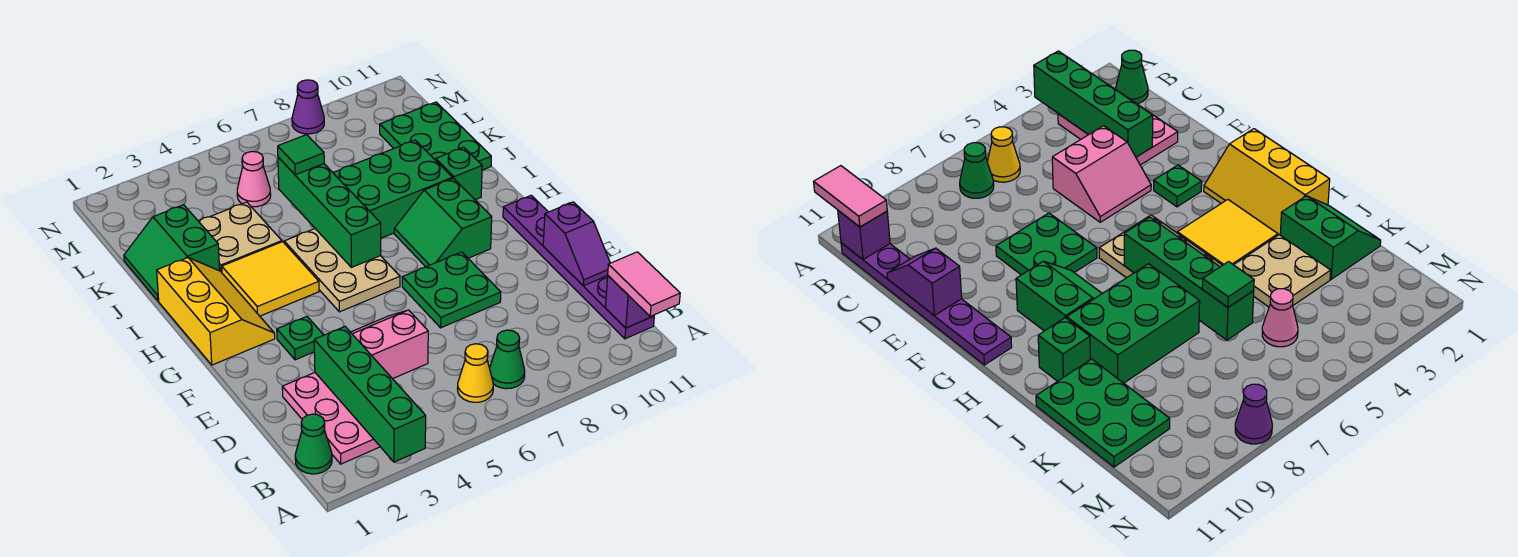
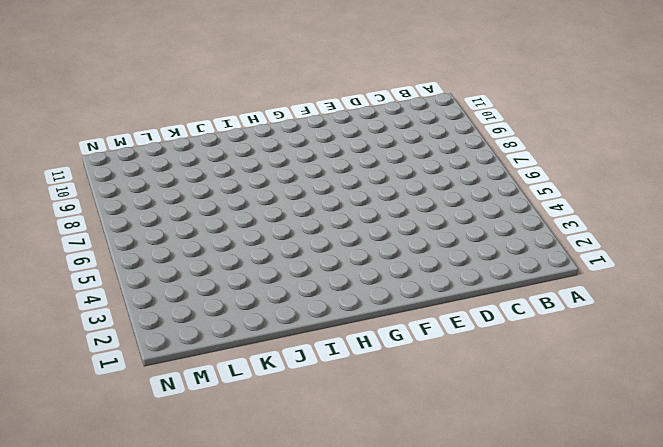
none -> green cone B1 level 1
none -> pink plate B2:D3 level 1
none -> yellow cone B6 level 1

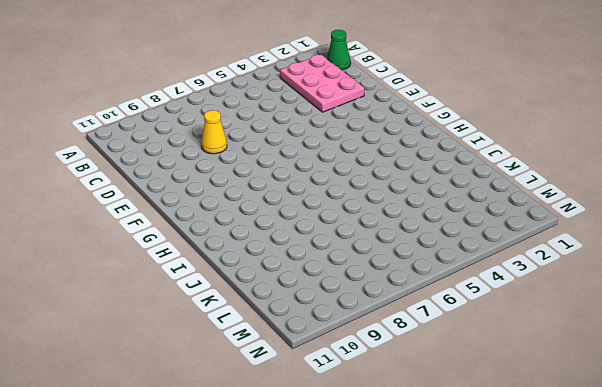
yellow cone D8 level 1 -> yellow cone B6 level 1
none -> green cone B7 level 1
none -> purple plate B11:G11 level 1
none -> pink slope D4:E5 level 1 top D

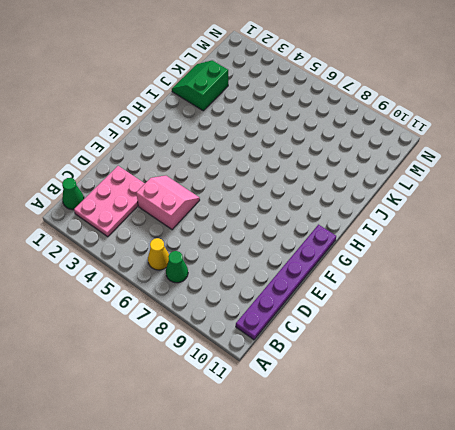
none -> green plate E7:F8 level 1
none -> green plate F3 level 1
none -> yellow slope G1:I2 level 1 top 1

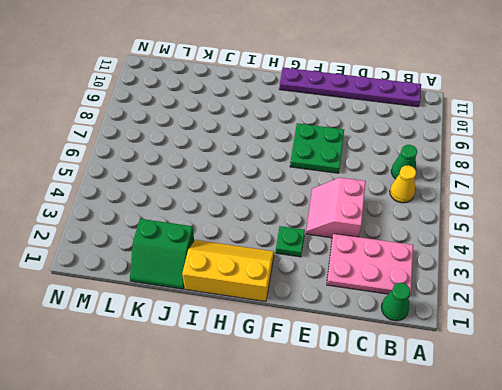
none -> tan plate G5:I6 level 1
none -> green slope G8:H9 level 1 top 9
none -> yellow tile H3:I4 level 1

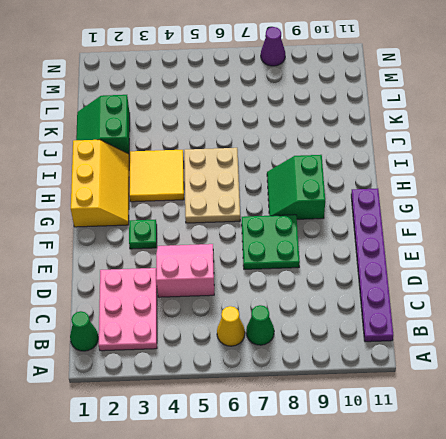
none -> green brick I7:J9 level 1
none -> green brick I10 level 1
none -> tan plate J3:K4 level 1

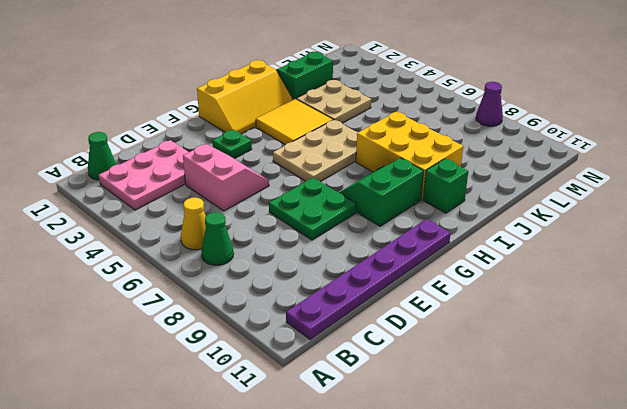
yellow brick I7:J9 level 1 -> green brick I7:J9 level 1
none -> green plate J10:L11 level 1
none -> pink cone L5 level 1
none -> green brick A3:D3 level 2

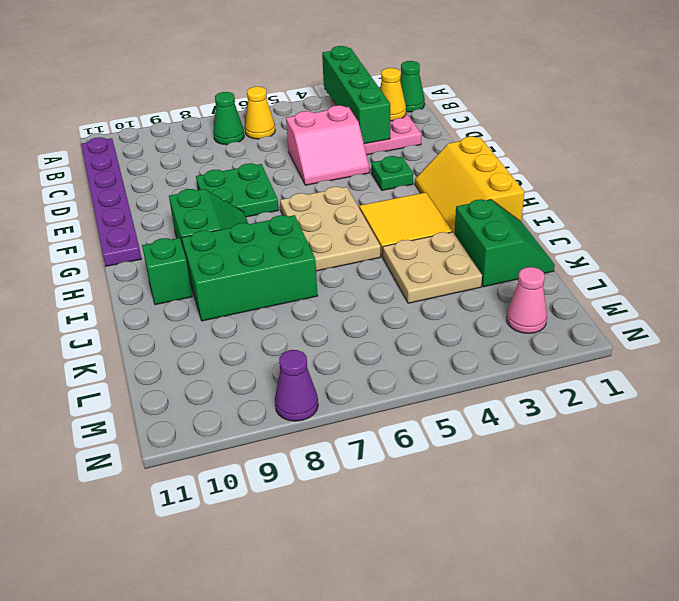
yellow cone C2 level 2 -> none
pink cone M2 level 1 -> pink cone L5 level 1
none -> green plate J10:L11 level 1
none -> purple brick B11 level 2
none -> purple slope D11:E11 level 2 top E

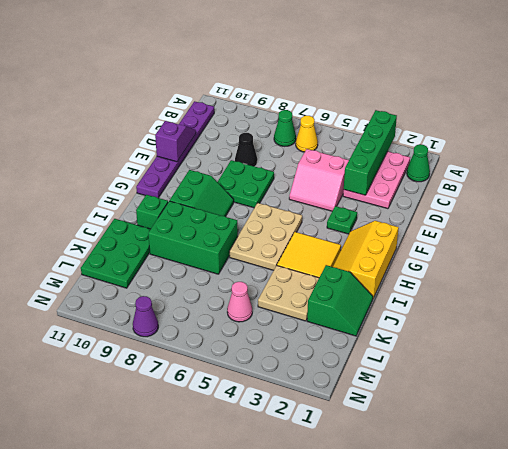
black cone D8 level 1 -> none
none -> purple brick B11 level 2
none -> green brick H6:K6 level 2
none -> pink tile A11:B11 level 3

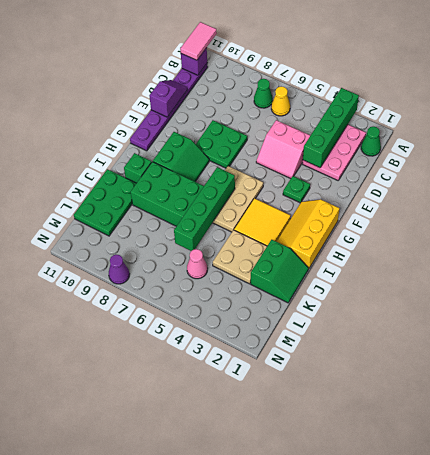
none -> green tile K6 level 3

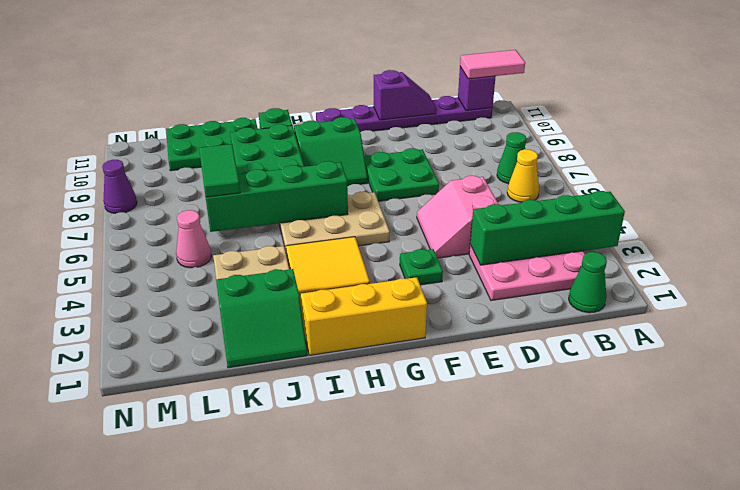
green tile K6:K7 level 3 -> green tile K6 level 3

